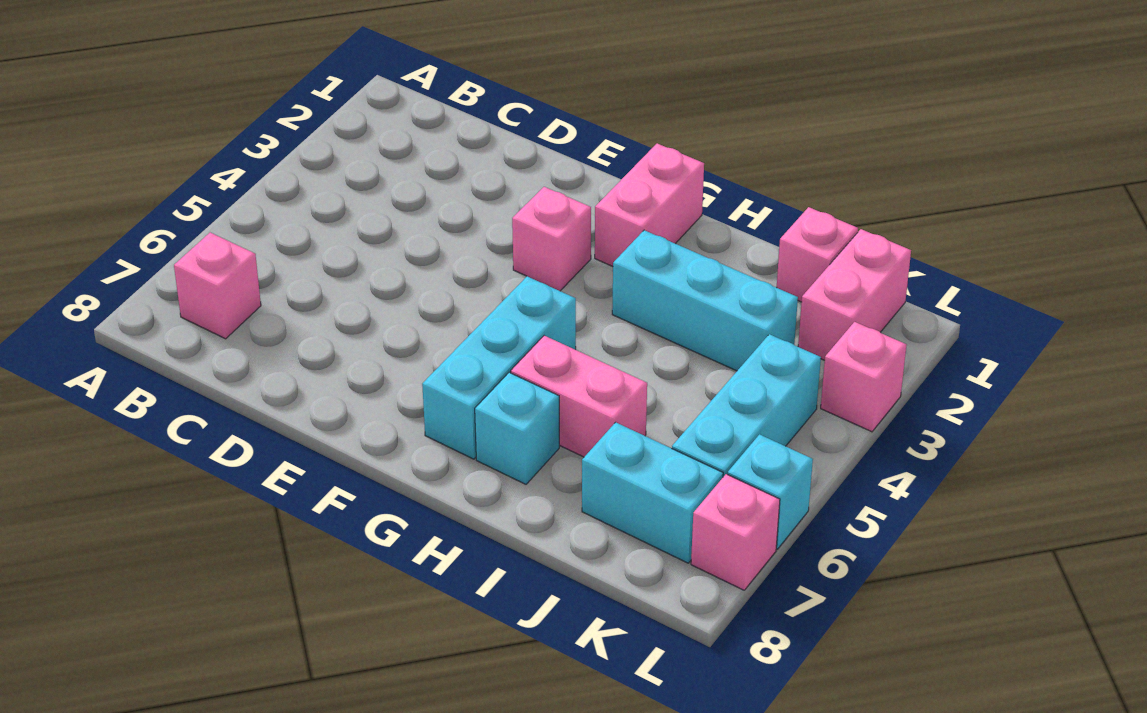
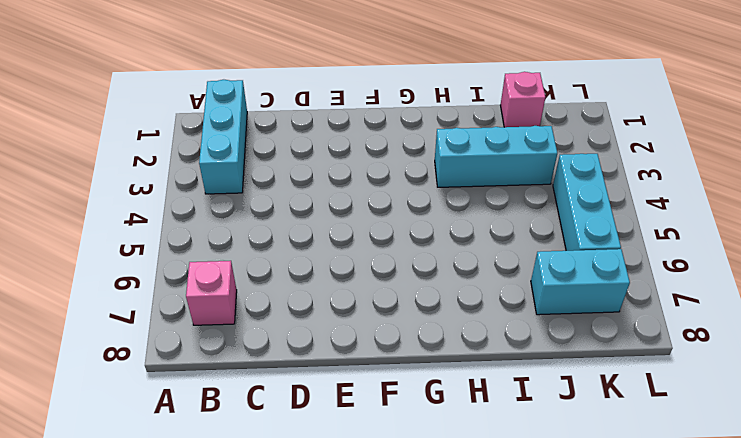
cyan brick B1:B3 level 1 -> cyan brick G5:G7 level 1
none -> pink brick F3 level 1
none -> pink brick G1:G2 level 1
none -> pink brick H6:I6 level 1

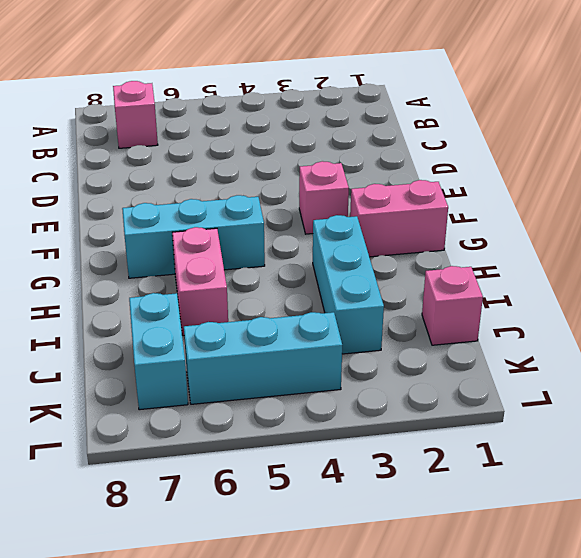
none -> cyan brick H7 level 1
none -> pink brick K1:K2 level 1
none -> pink brick L3 level 1

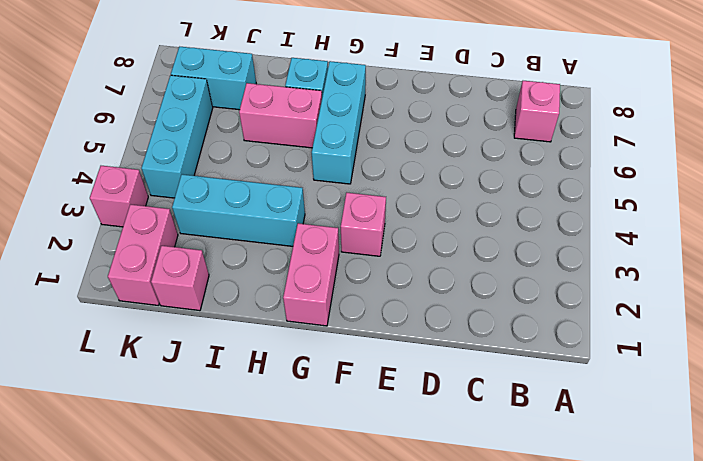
none -> cyan brick L6 level 1
none -> pink brick L7 level 1

